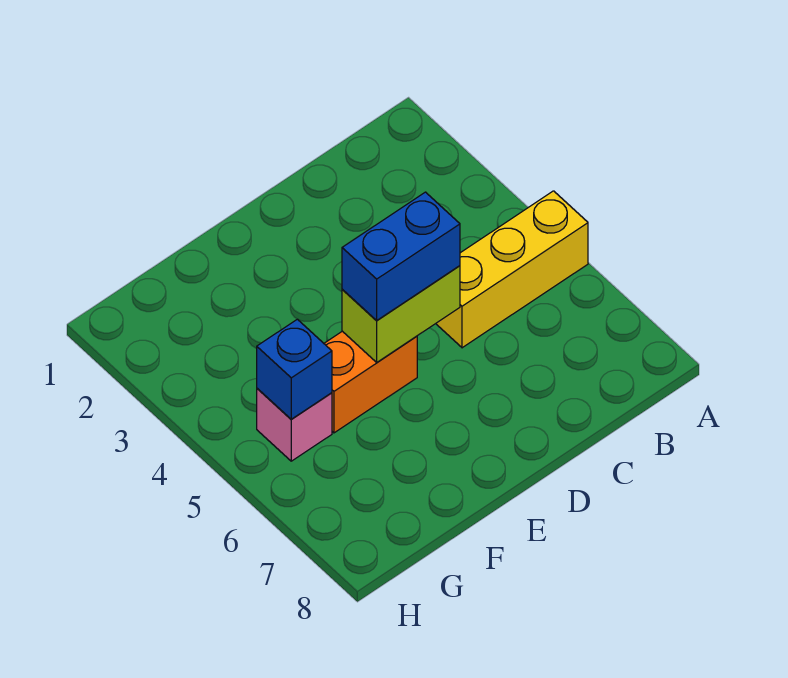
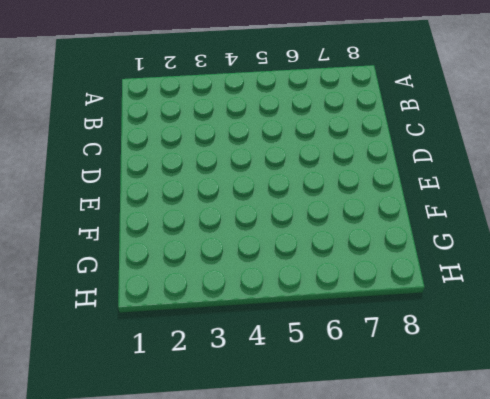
none -> yellow brick A5:C5 level 1
none -> orange brick E5:F5 level 1

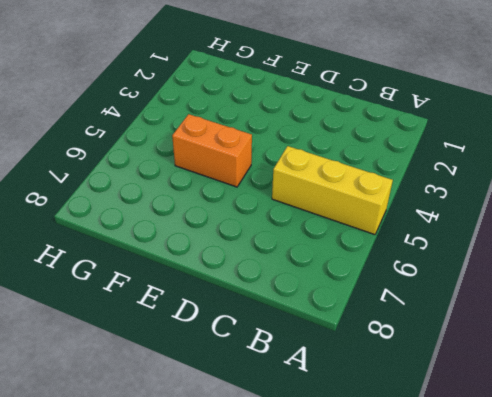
none -> pink brick G5 level 1
none -> lime brick D5:E5 level 2

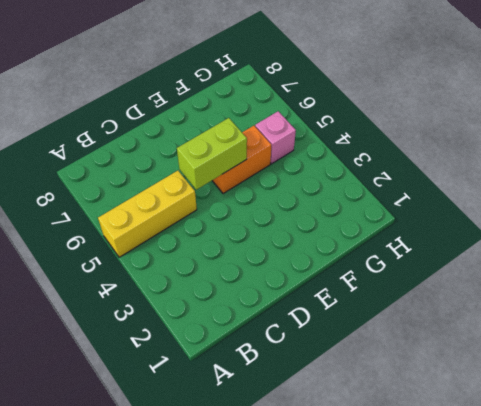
none -> blue brick G5 level 2
none -> blue brick D5:E5 level 3

